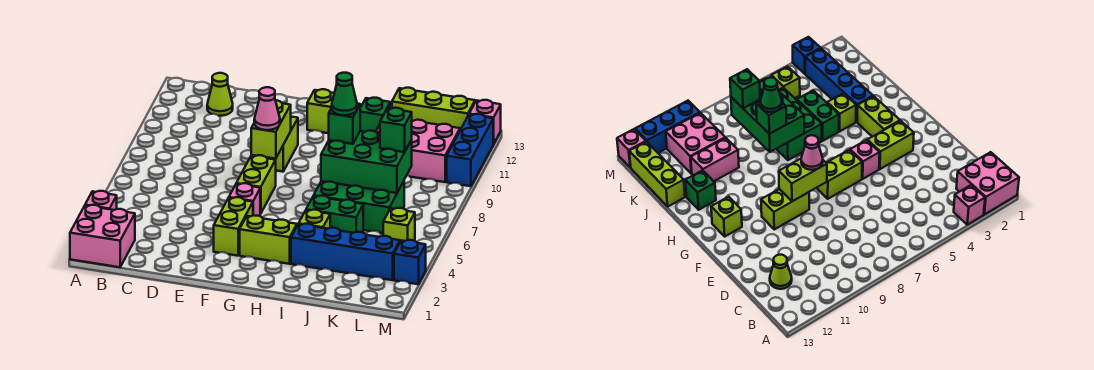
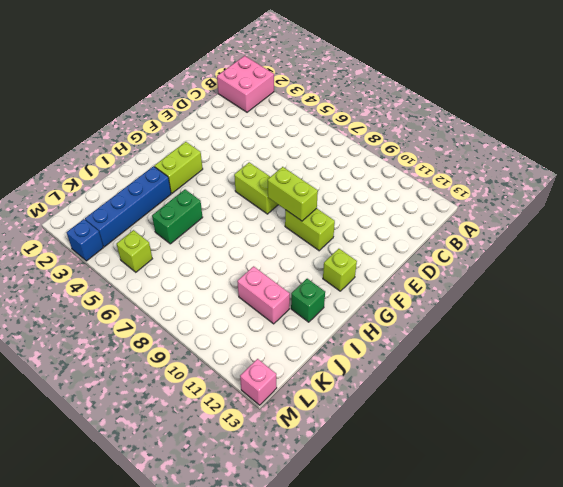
none -> pink brick A3 level 1
none -> lime cone C12 level 1
none -> lime brick F3:F4 level 1

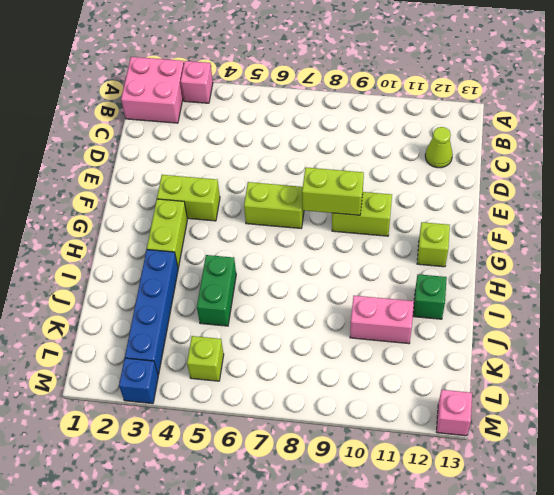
none -> pink brick F5 level 1
none -> lime brick I4 level 1
none -> green brick I6:K7 level 1

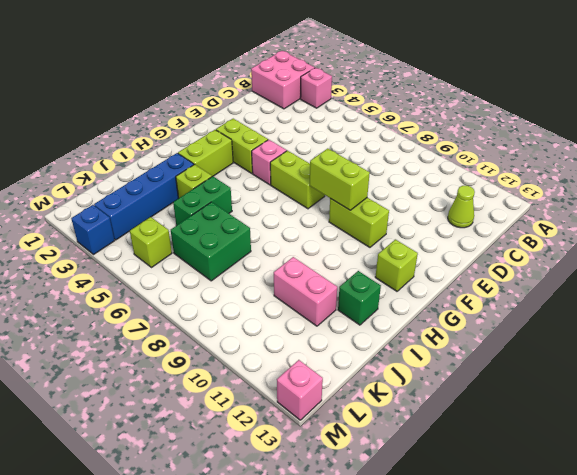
green brick J6:K7 level 1 -> green brick I6:K7 level 1
none -> lime brick J13:L13 level 1
none -> pink brick K10:L11 level 1
none -> blue brick M10:M12 level 1

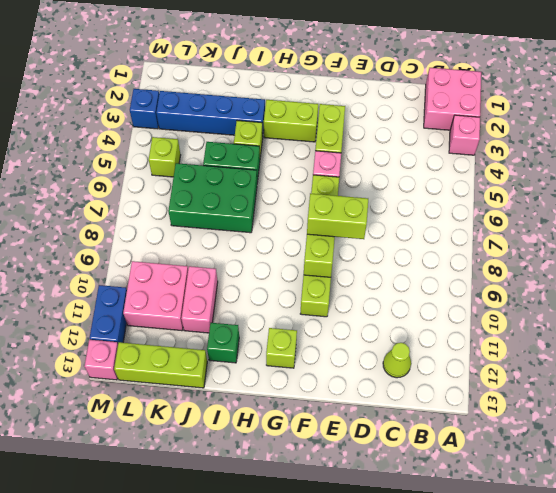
lime brick E8:F8 level 3 -> pink cone F8 level 3
blue brick M11:M12 level 1 -> blue brick M10:M12 level 1
none -> green brick I7:K8 level 2
none -> green brick I8 level 3
none -> green brick K8 level 3

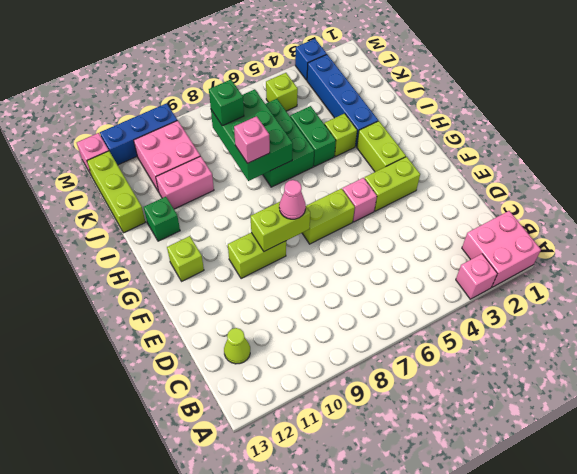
pink brick I8 level 3 -> green brick I8 level 3
none -> green cone I8 level 4

